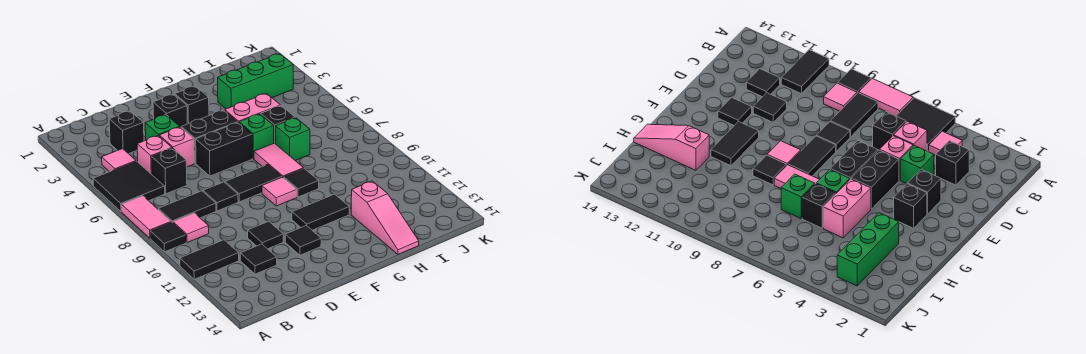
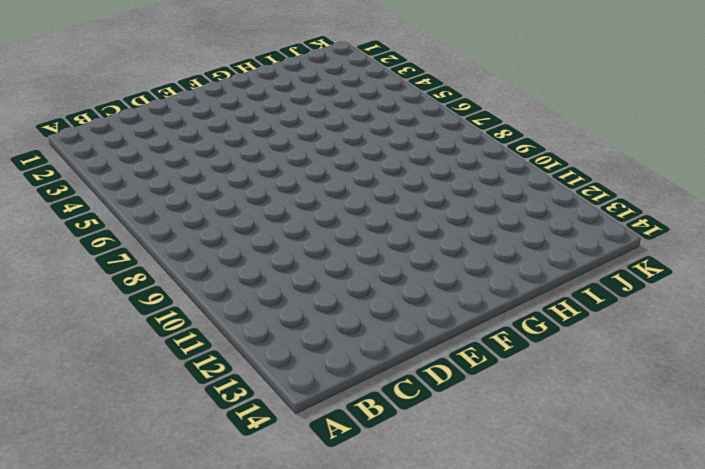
none -> black tile A5:B6 level 1
none -> pink tile A7:A8 level 1
none -> black tile A9 level 1
none -> black tile A11:B11 level 1

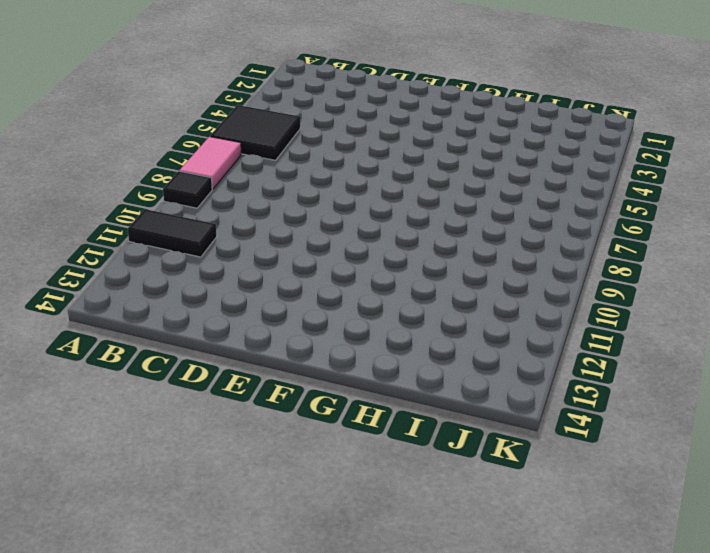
none -> pink tile B4 level 1
none -> black tile B8:C8 level 1
none -> pink tile B9 level 1
none -> black brick C3 level 1

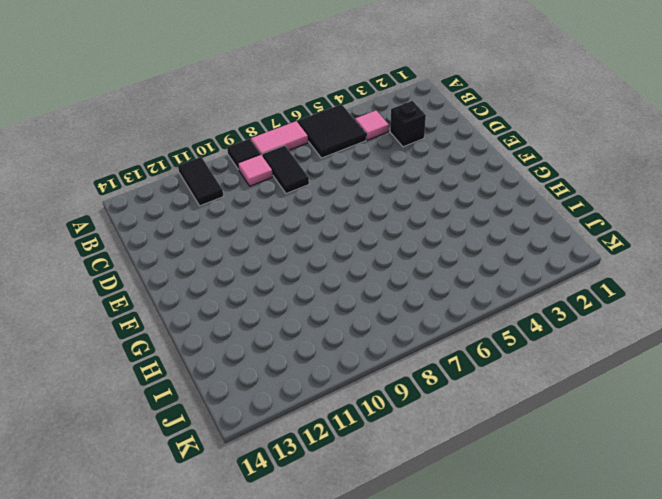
none -> pink brick C5 level 1
none -> black brick C6 level 1
none -> black tile C12 level 1
none -> green brick D4 level 1

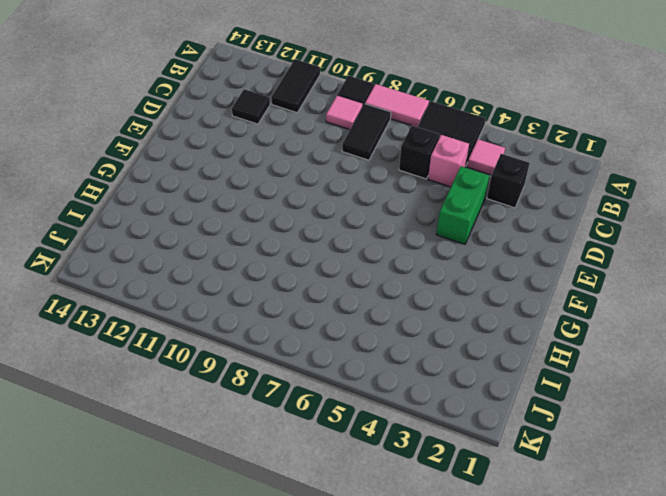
green brick D4:E4 level 1 -> green brick D4 level 1
none -> pink brick D5 level 1
none -> black tile D8 level 1
none -> black tile D11 level 1
none -> black brick E3 level 1

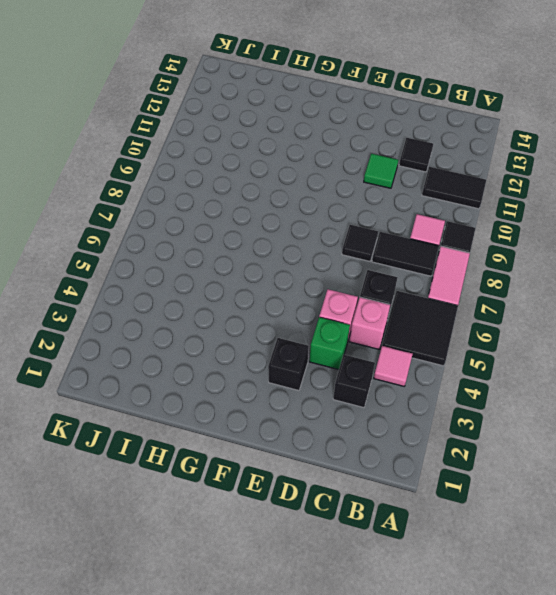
green tile D11 level 1 -> black tile D11 level 1
none -> black brick E5:F5 level 1
none -> black brick E6:F6 level 1
none -> black tile E8:F8 level 1
none -> black tile E12 level 1

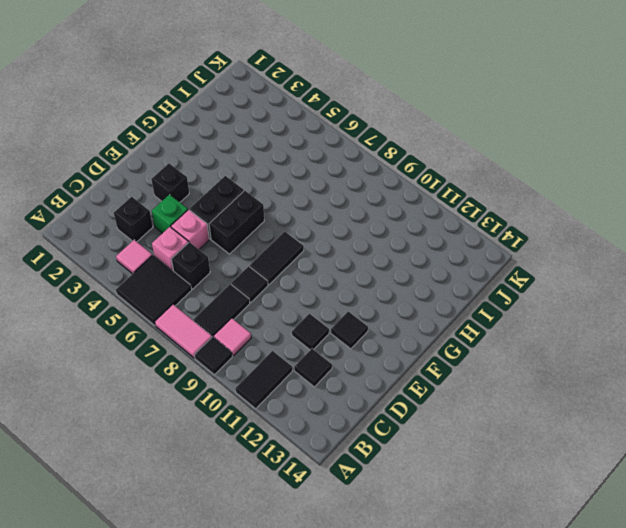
none -> black brick F3 level 1
none -> pink tile F9 level 1
none -> black tile F11:G11 level 1
none -> pink brick G5:H5 level 1

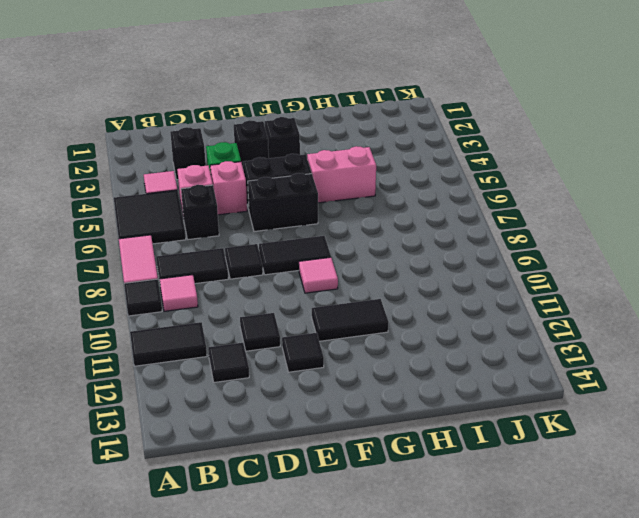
none -> green brick G6 level 1
none -> pink tile G7:G8 level 1
none -> black tile G9 level 1
none -> green brick H3:J3 level 1

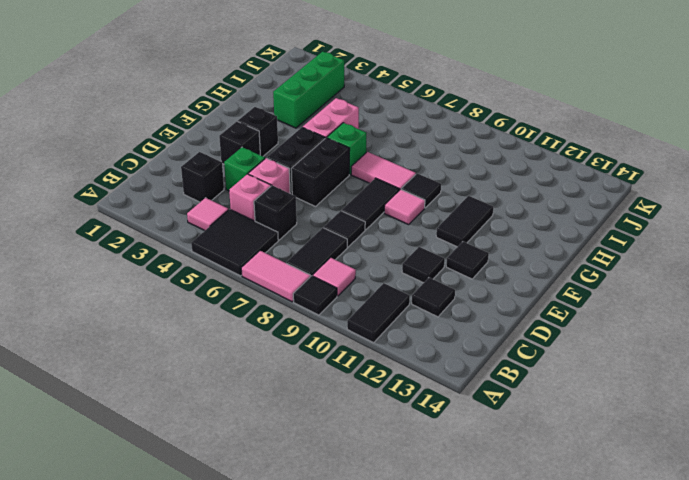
none -> black brick H6 level 1
none -> green brick H7 level 1
none -> pink slope H12:H14 level 1 top 12

